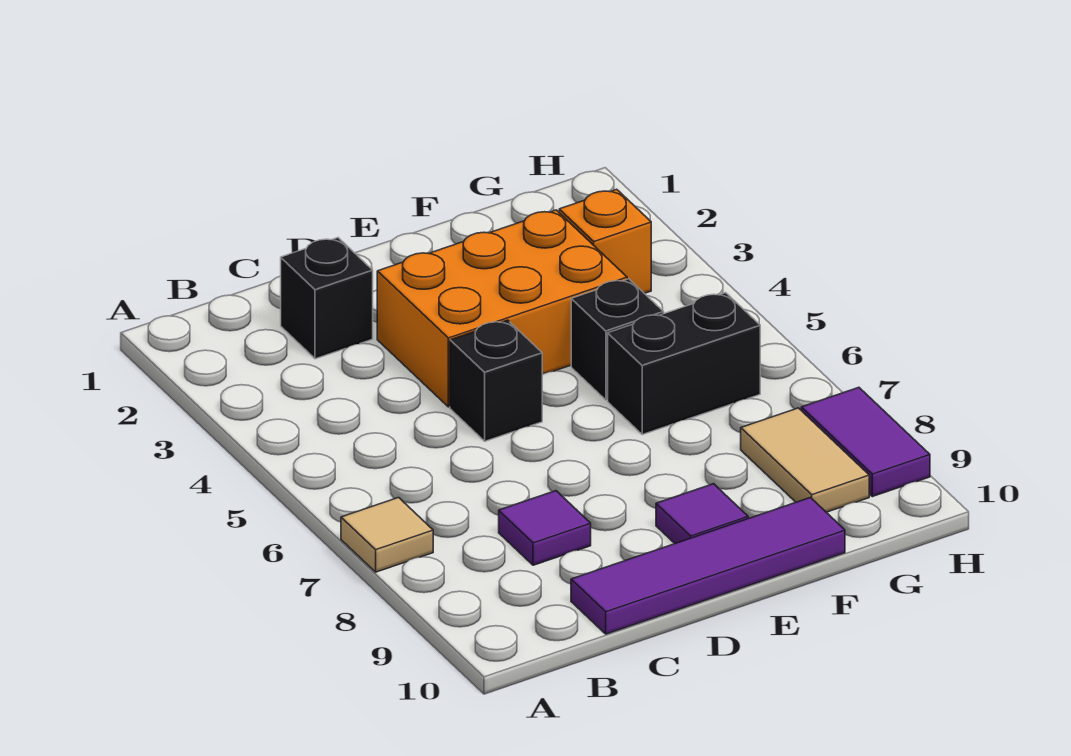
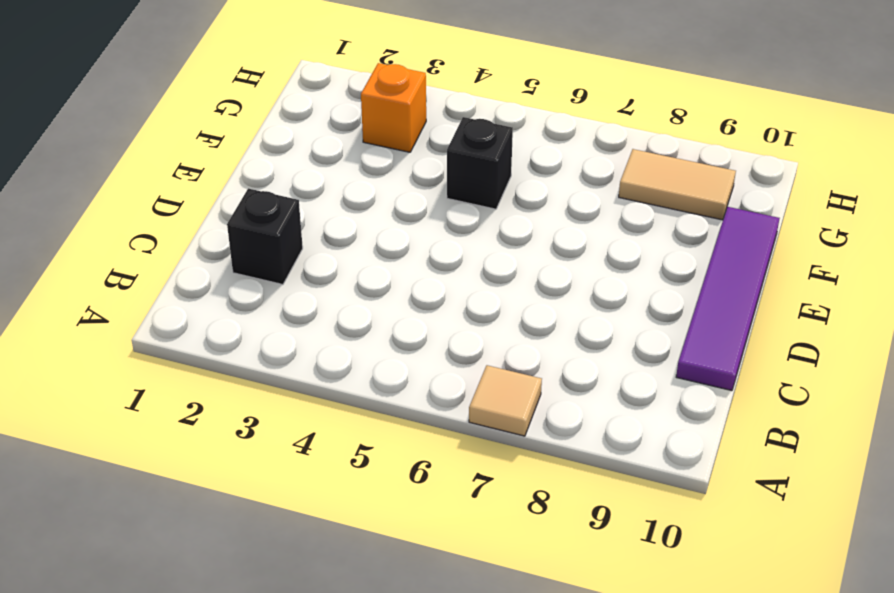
none -> purple tile C8 level 1
none -> orange brick D3:F4 level 1
none -> black brick D5 level 1

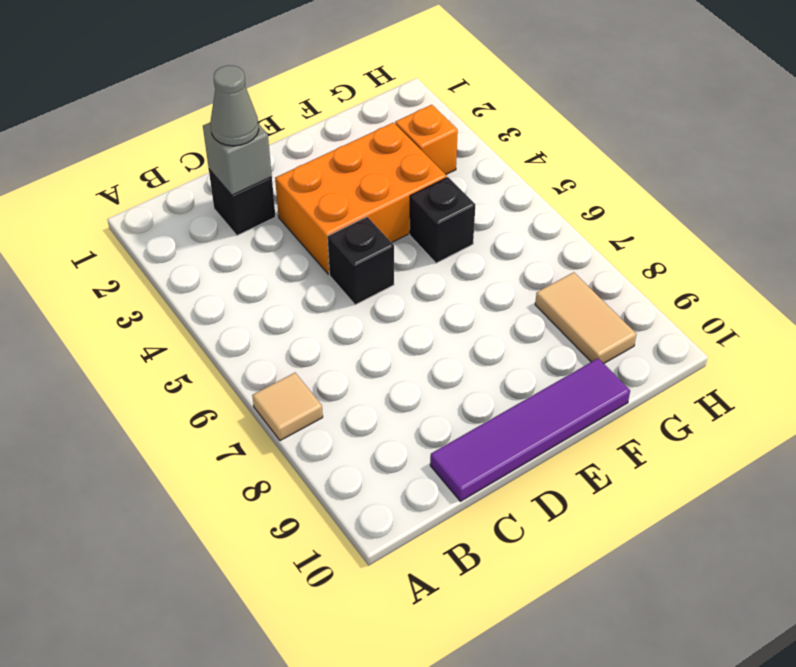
grey brick C2 level 2 -> none
grey cone C2 level 3 -> none
none -> purple tile C8 level 1
none -> purple tile E9 level 1
none -> black brick F6:G6 level 1

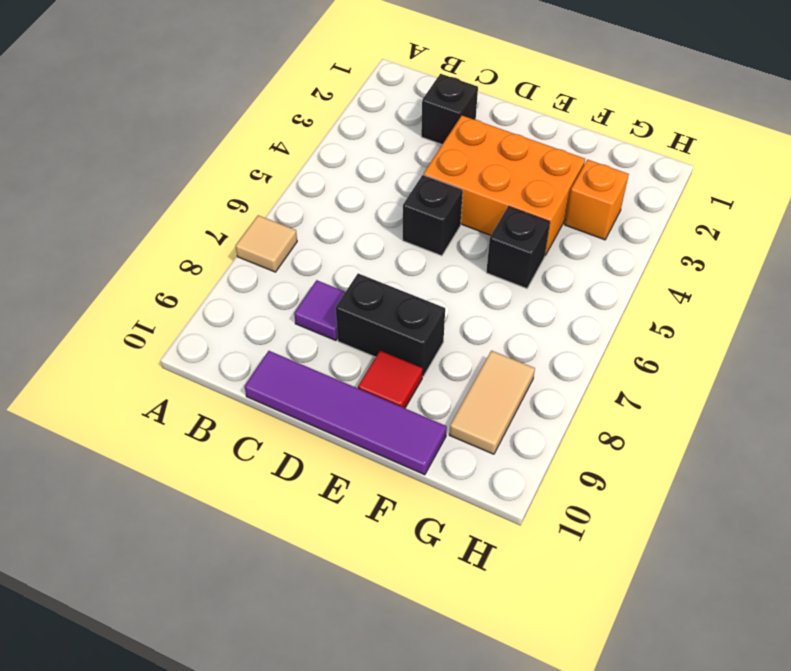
black brick D8:E8 level 1 -> black brick F6:G6 level 1
red tile E9 level 1 -> purple tile E9 level 1
none -> purple tile H8:H9 level 1

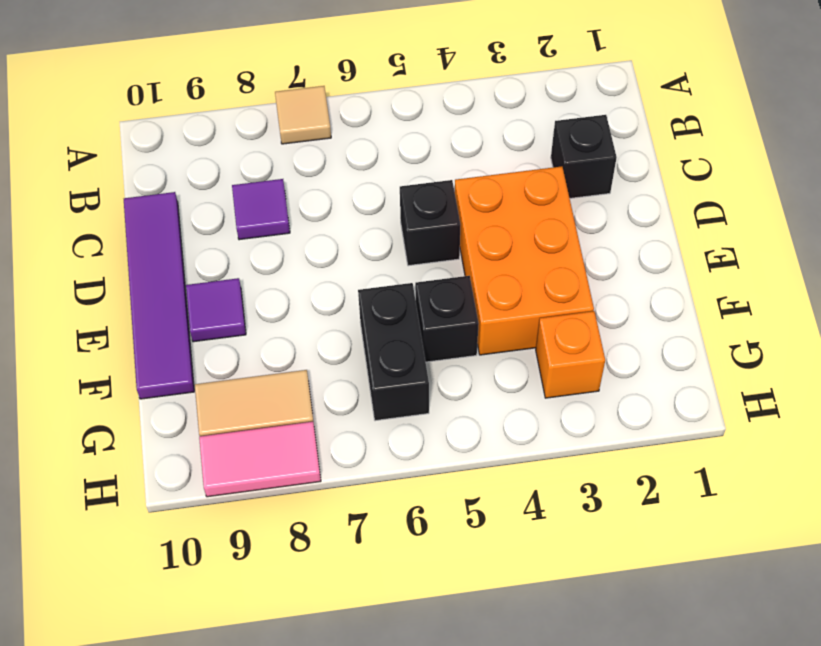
pink tile H8:H9 level 1 -> purple tile H8:H9 level 1

